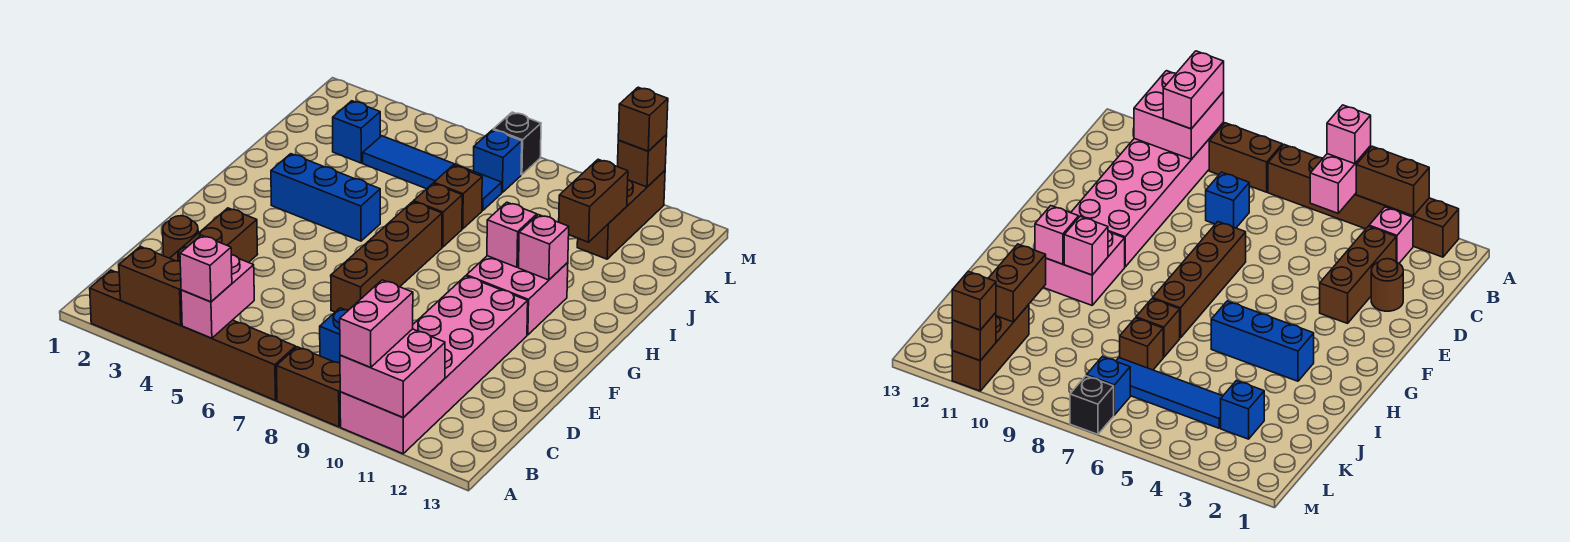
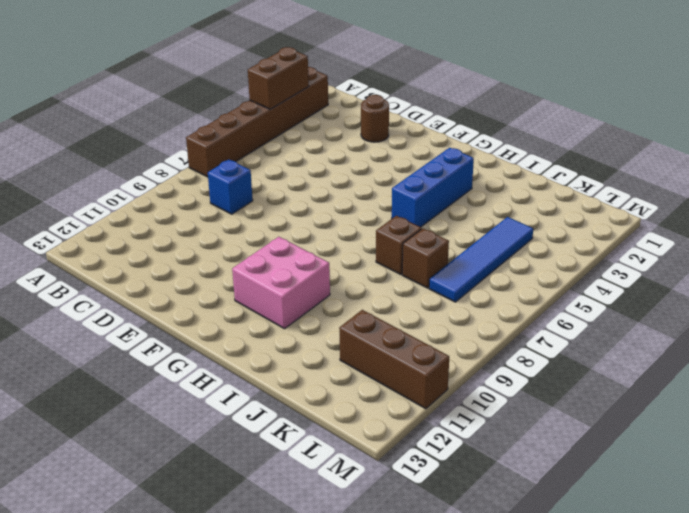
none -> brown brick A8:A9 level 1
none -> pink brick A10:F11 level 1
none -> pink brick B3 level 1

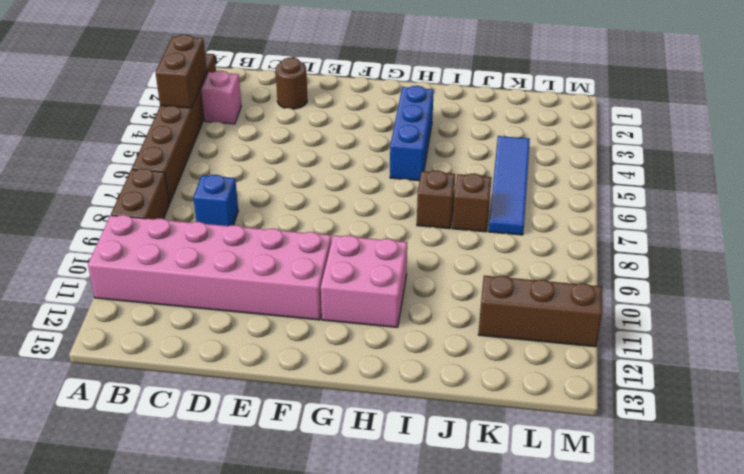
none -> brown brick C3:E3 level 1
none -> brown brick E7:H7 level 1
none -> blue brick K3 level 1

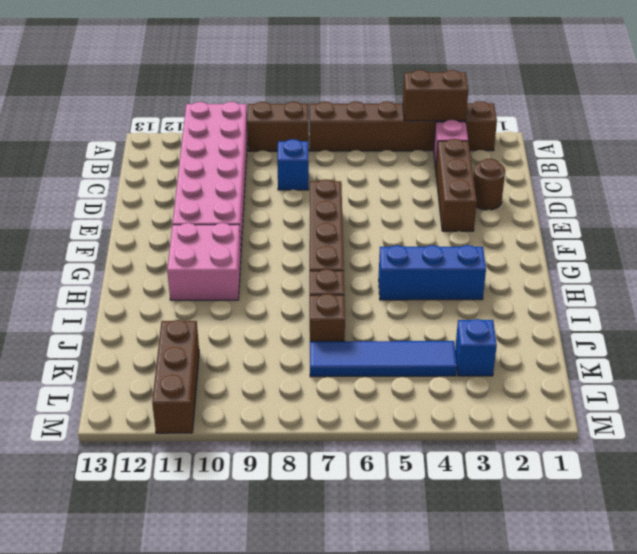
none -> blue brick L7 level 1
none -> black brick M7 level 1
none -> pink brick A5:B5 level 2

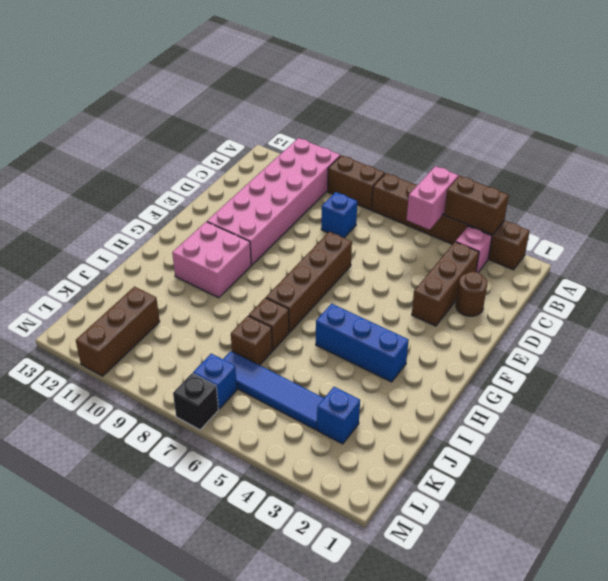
none -> pink brick A10:B11 level 2
none -> pink brick H10 level 2
none -> pink brick H11 level 2

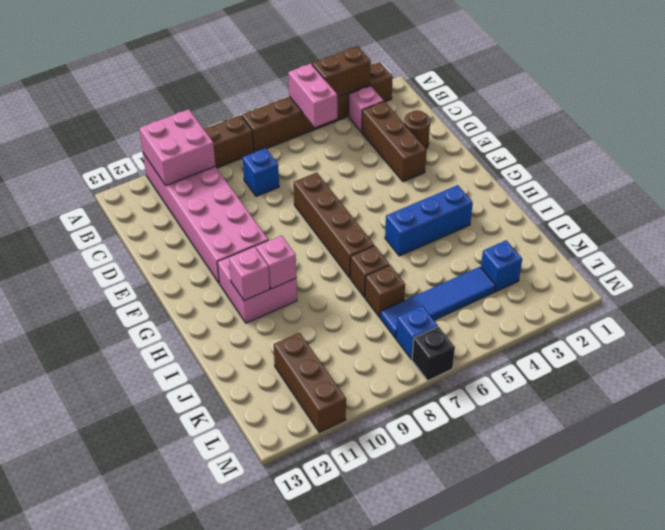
none -> brown brick J11:K11 level 2
none -> brown brick M11 level 2
none -> pink brick A5 level 3

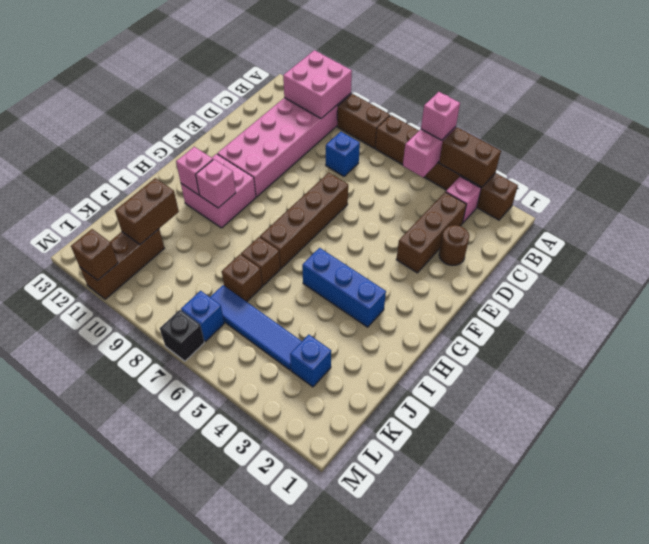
none -> pink brick A10:B10 level 3
none -> brown brick M11 level 3

